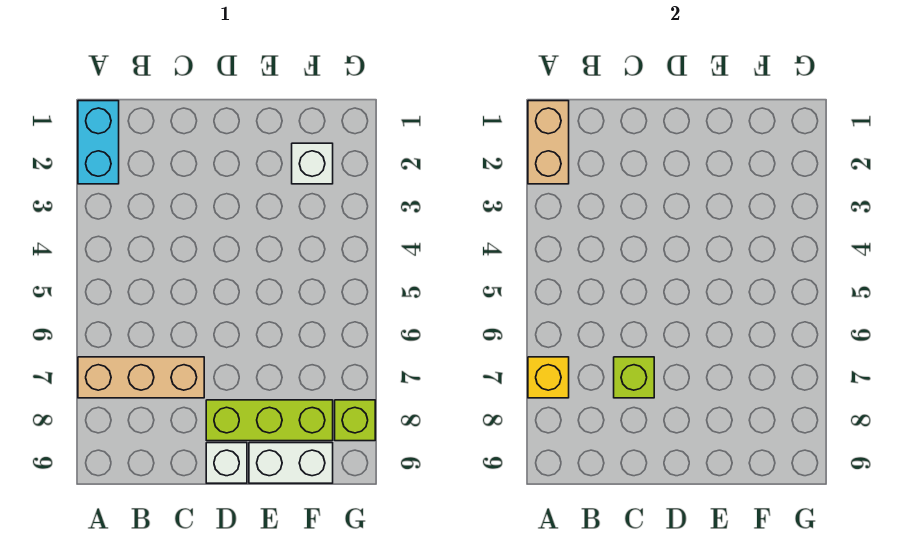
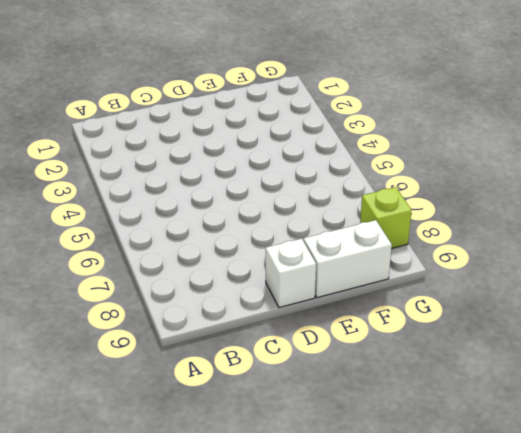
none -> cyan brick A1:A2 level 1
none -> tan brick A7:C7 level 1

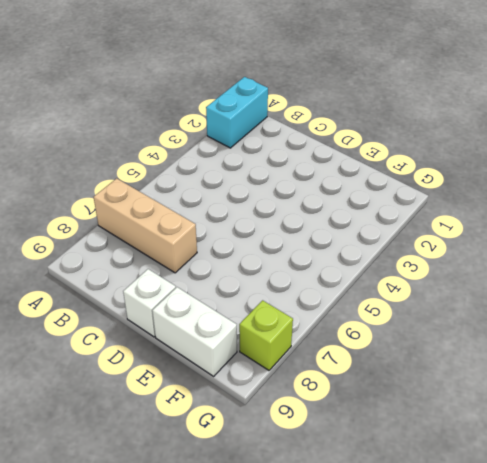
none -> lime brick D8:F8 level 1
none -> white brick F2 level 1

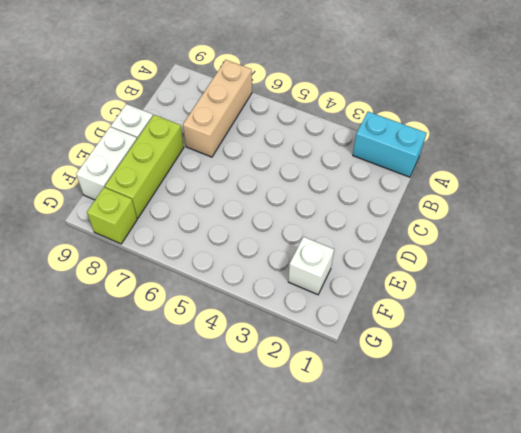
none -> tan brick A1:A2 level 2
none -> yellow brick A7 level 2

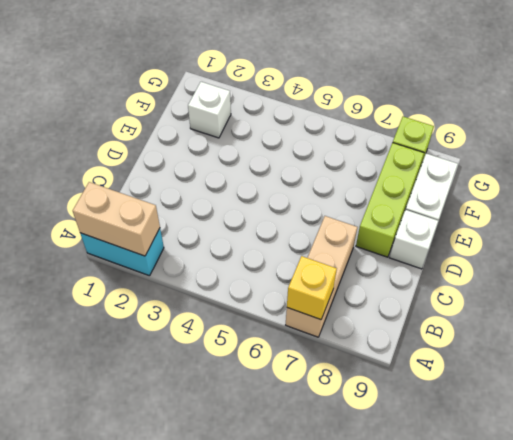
none -> lime brick C7 level 2

